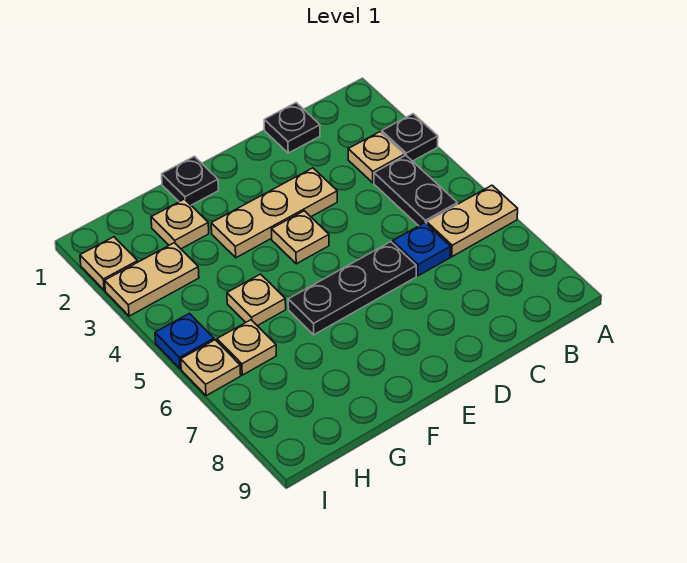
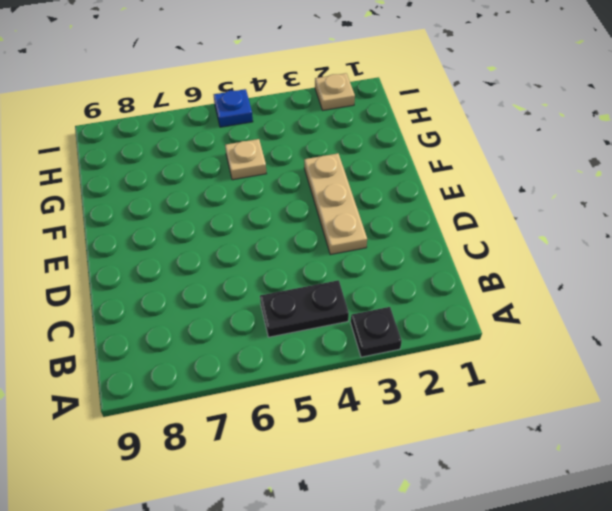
none -> tan plate A6:B6 level 1
none -> tan plate B3 level 1
none -> black plate C1 level 1

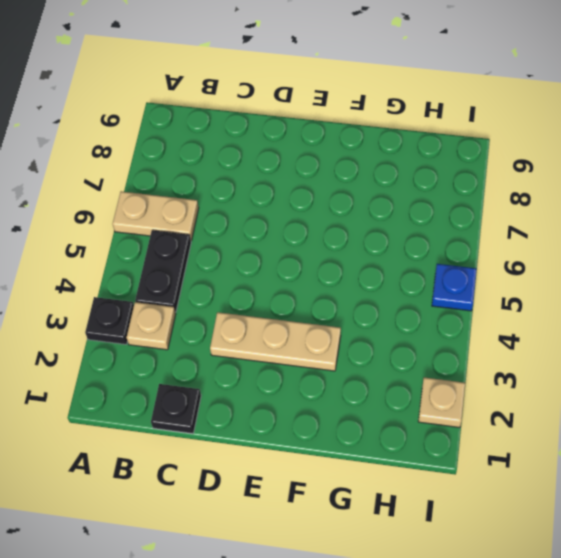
none -> blue plate C6 level 1
none -> black plate D6:F6 level 1
none -> tan plate E4 level 1

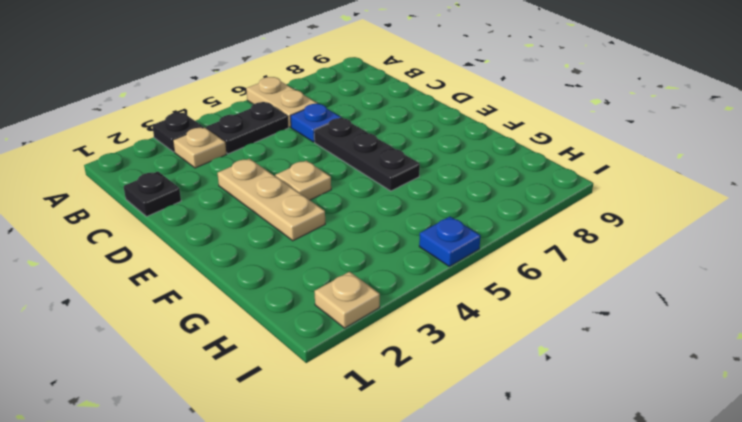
none -> black plate F1 level 1
none -> tan plate G2 level 1
none -> tan plate G5 level 1

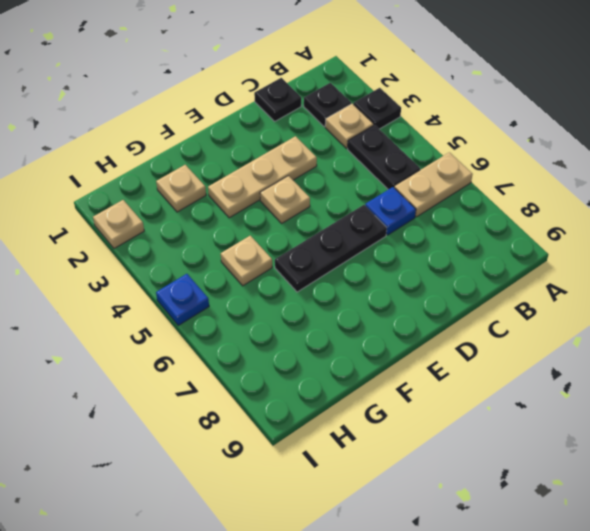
black plate B2 level 1 -> black plate F1 level 1
none -> tan plate H3:I3 level 1
none -> tan plate H6 level 1
none -> tan plate I6 level 1

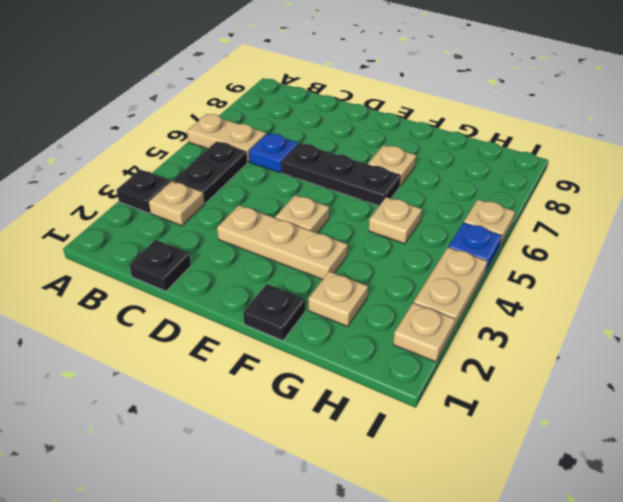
tan plate F7 level 1 -> tan plate H6 level 1
tan plate I3:I4 level 1 -> tan plate H3:I3 level 1

